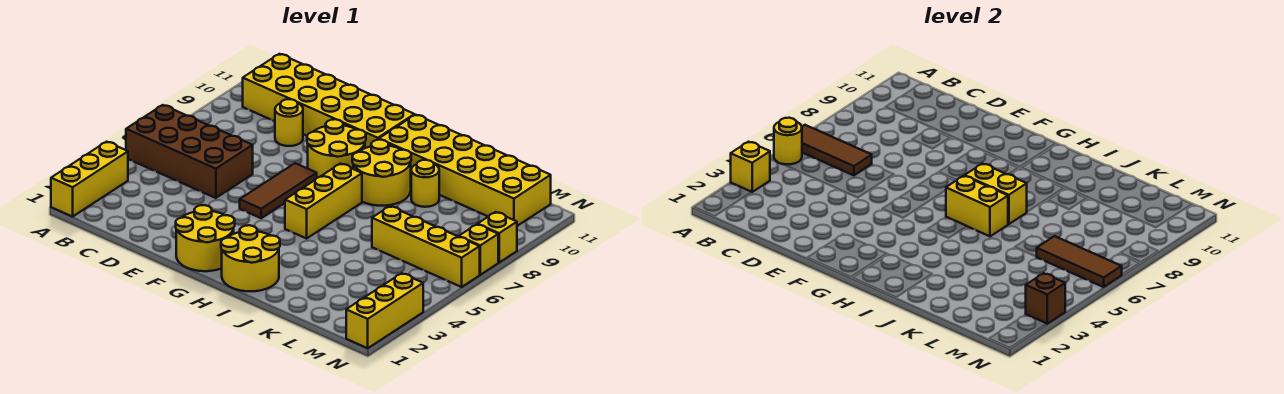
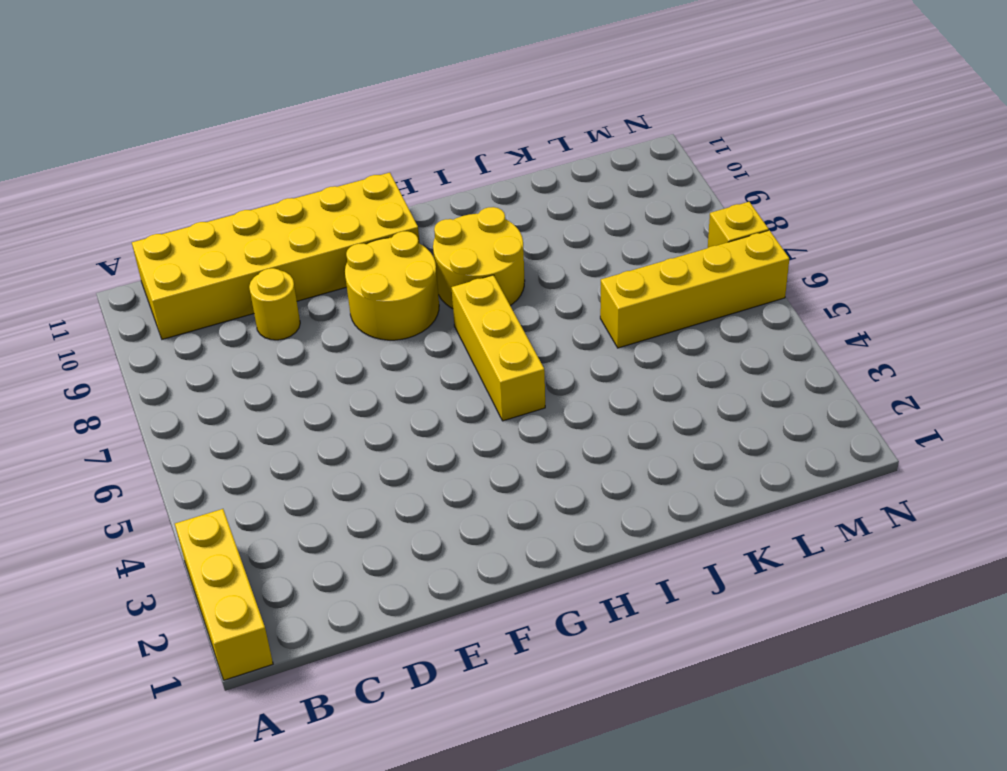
none -> brown brick A5:D6 level 1
none -> yellow round brick F1:G2 level 1
none -> brown tile F5:F7 level 1

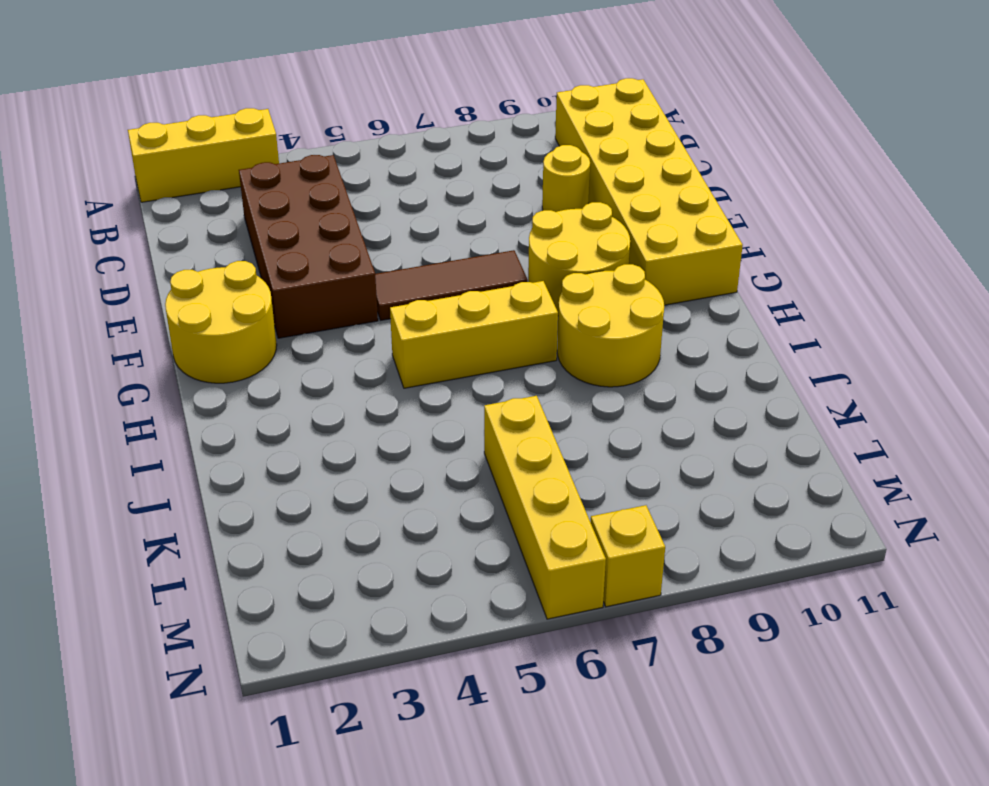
brown brick C3:F4 level 1 -> brown brick A5:D6 level 1
none -> yellow round brick H1:I2 level 1
none -> yellow brick H10:M11 level 1
none -> yellow round brick J9 level 1

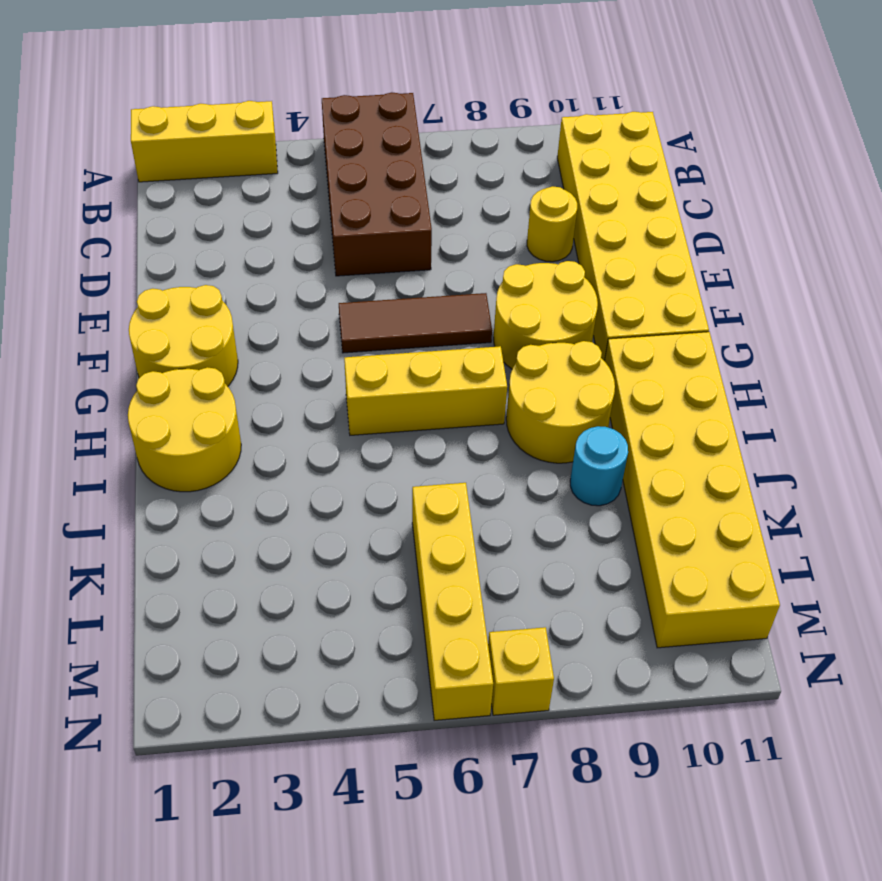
cyan round brick J9 level 1 -> yellow round brick J9 level 1
none -> yellow brick N1:N3 level 1
none -> yellow brick N8 level 1
none -> yellow brick A3 level 2

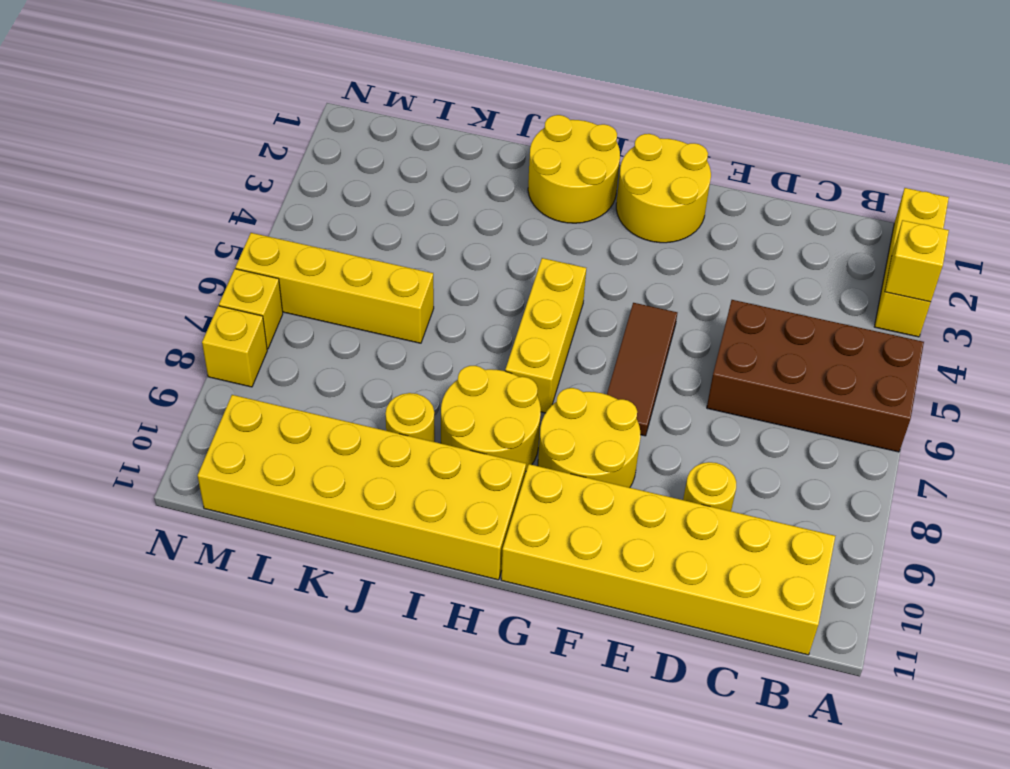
none -> yellow brick N1:N3 level 1
none -> yellow round brick A5 level 2
none -> brown tile A6:C6 level 2

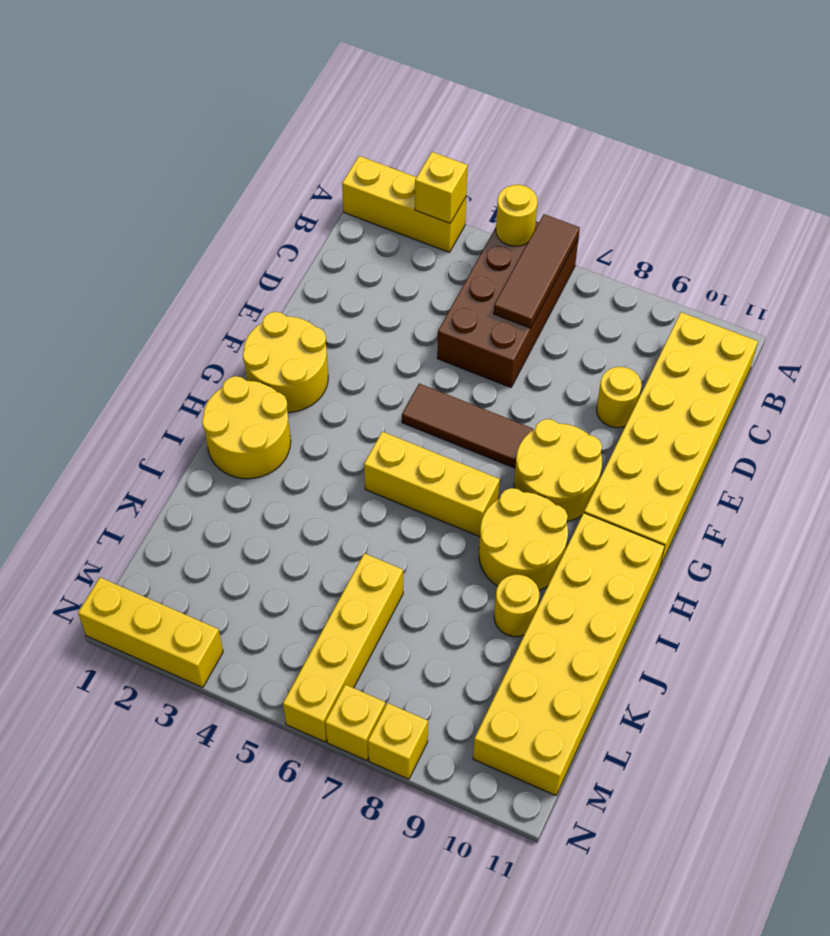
none -> yellow brick H6:I6 level 2
none -> yellow brick H7:I7 level 2
none -> brown tile L6:N6 level 2

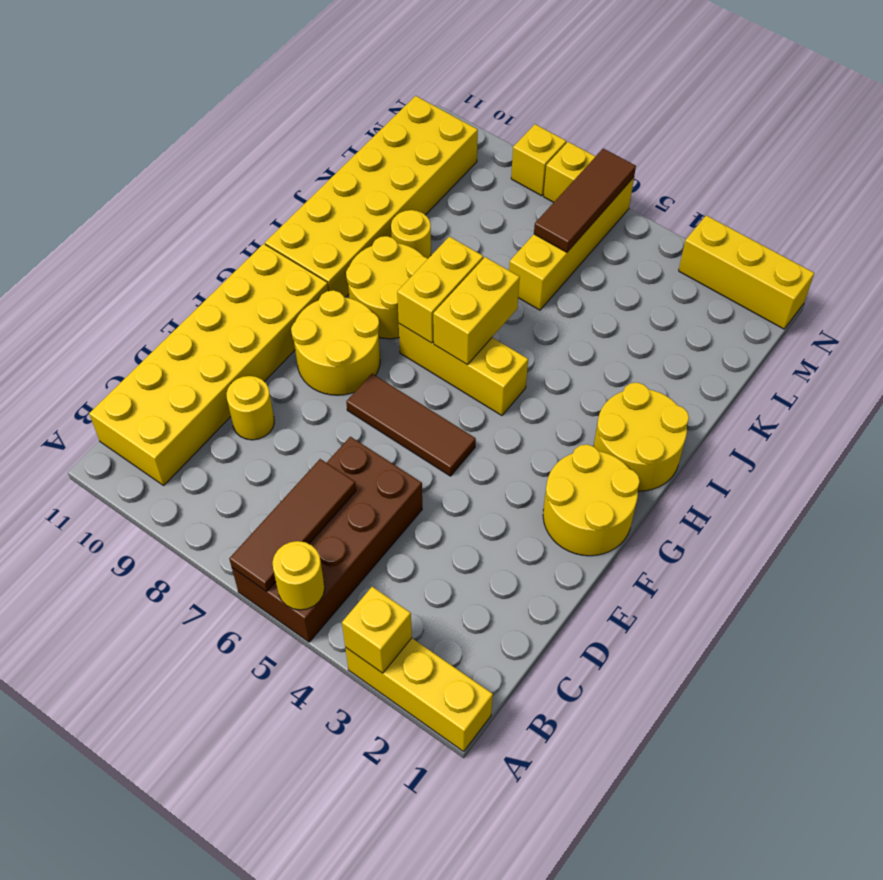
none -> brown brick N3 level 2

